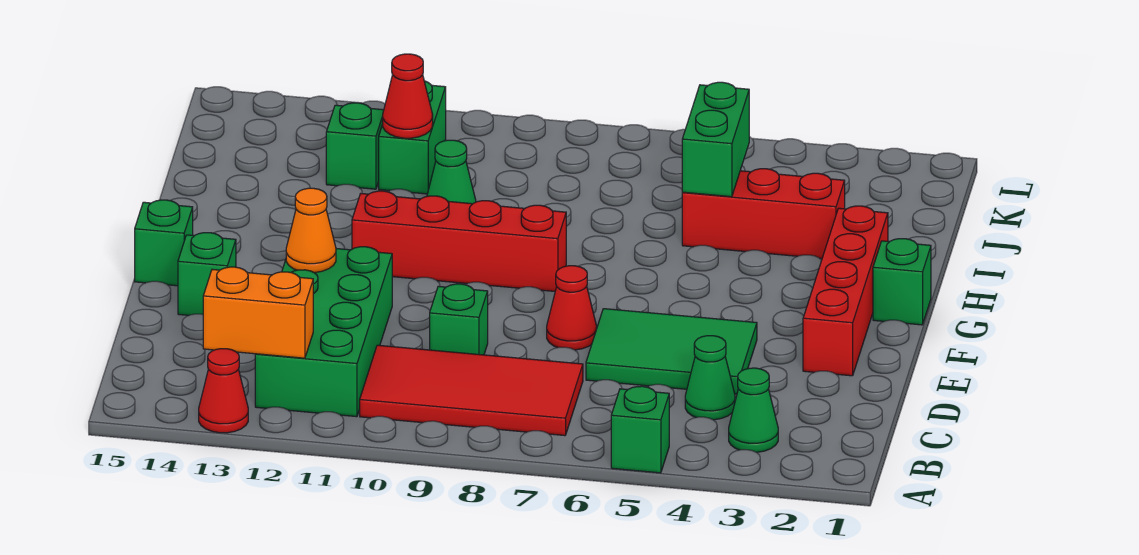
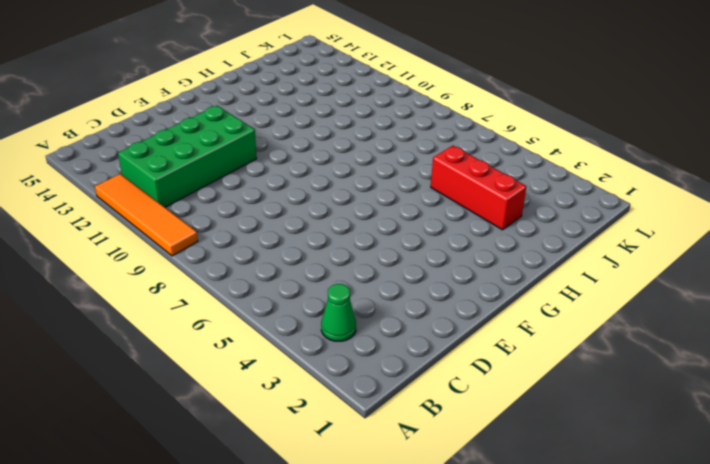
orange tile A9:A12 level 1 -> none
none -> green brick A5 level 1
none -> red cone A13 level 1
none -> red tile B7:C10 level 1

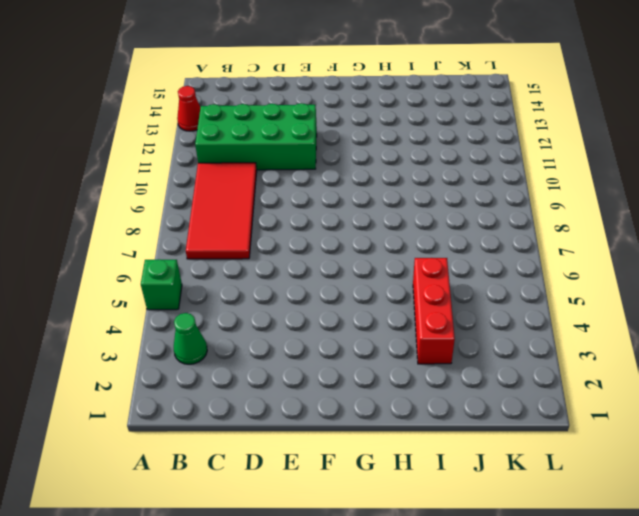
none -> green cone C4 level 1
none -> green tile D4:E6 level 1
none -> green brick D9 level 1

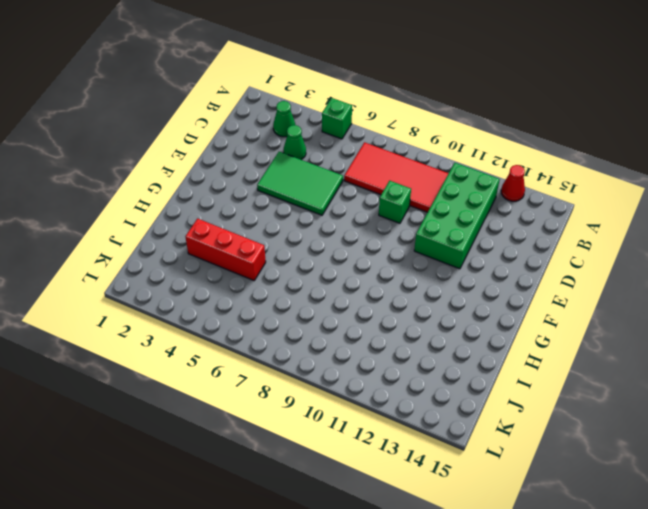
none -> red brick E2:H2 level 1
none -> red cone E7 level 1
none -> green brick E14 level 1

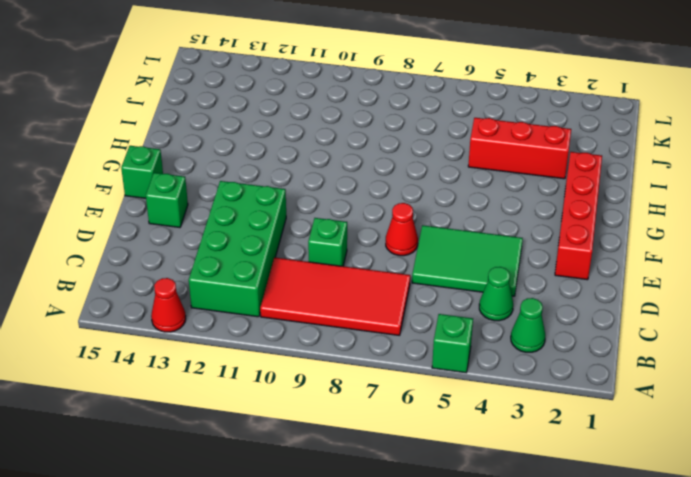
none -> green brick G1 level 1
none -> red brick G8:G11 level 1
none -> green cone I10 level 1

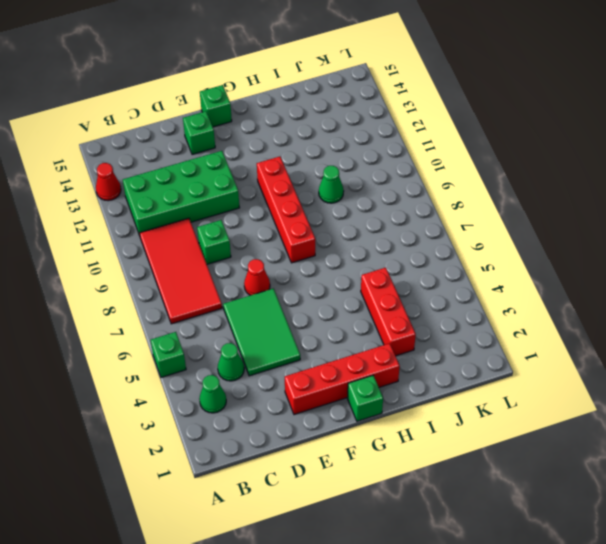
none -> green brick J11:K11 level 1
none -> green brick J12 level 1
none -> orange brick B12:B13 level 2

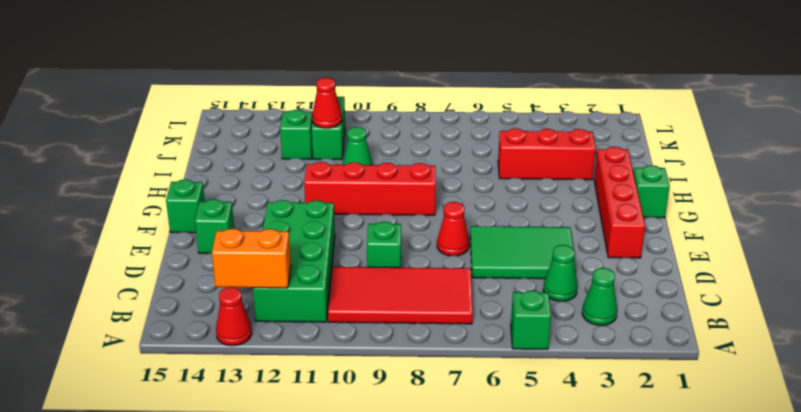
none -> orange cone E12 level 2
none -> green brick I5:J5 level 2

